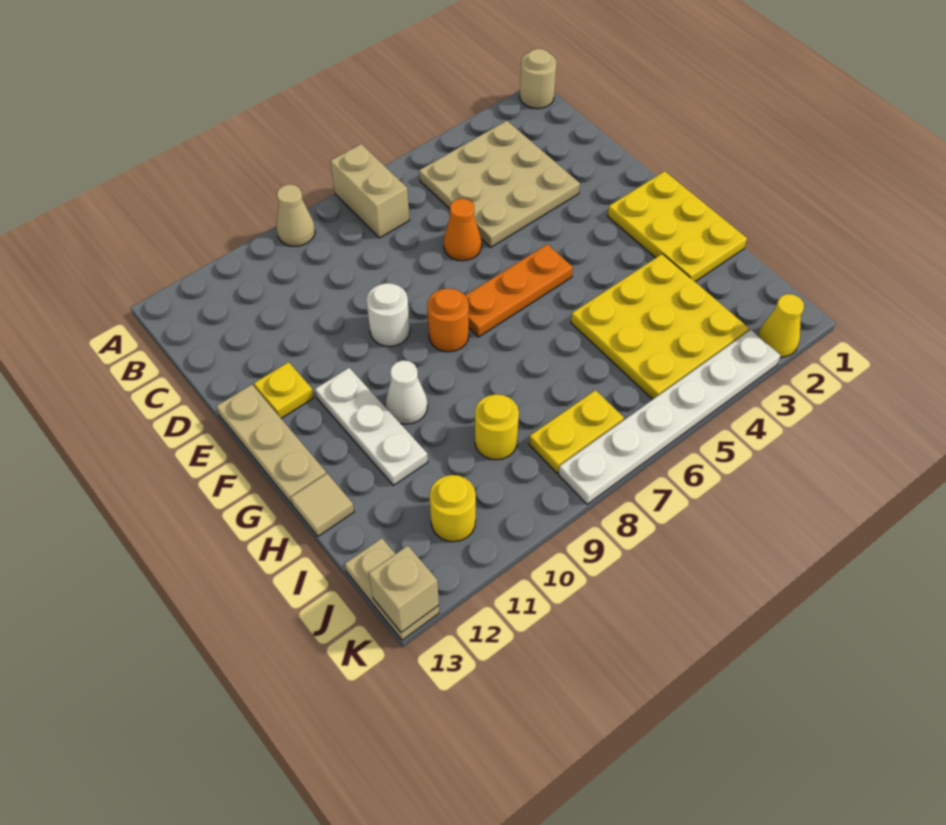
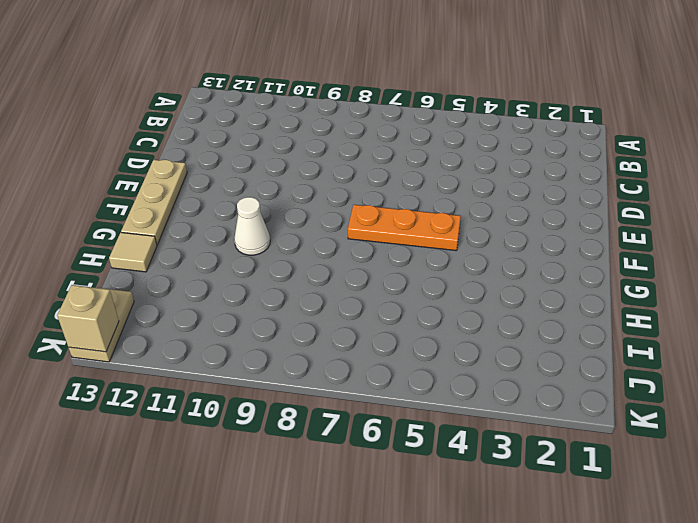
none -> tan round brick A1 level 1
none -> tan brick A7:B7 level 1
none -> tan cone A9 level 1

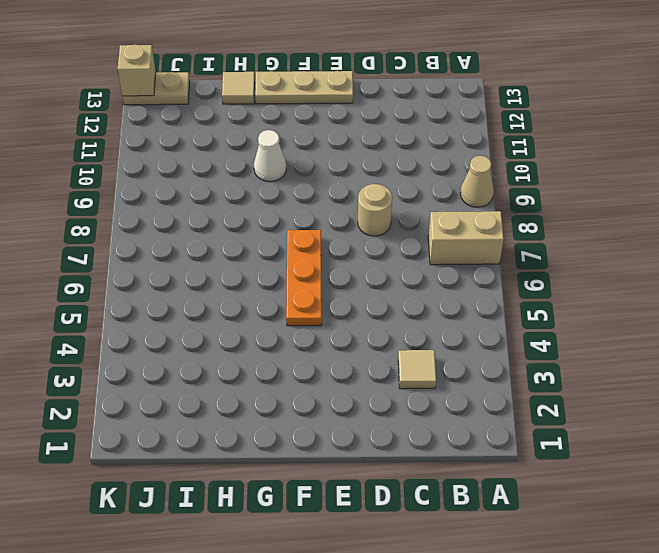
tan tile C3 level 1 -> tan plate B3:D5 level 1
tan round brick D8 level 1 -> tan round brick A1 level 1
none -> orange cone D6 level 1
none -> white round brick E9 level 1
none -> yellow plate E12 level 1

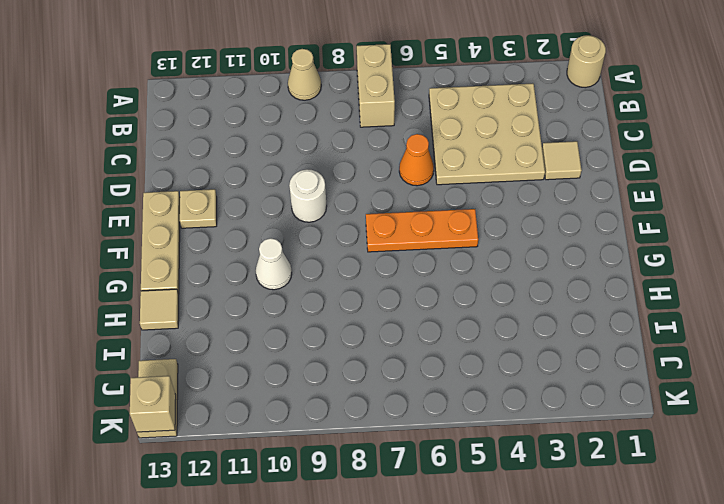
tan tile D2 level 1 -> none
tan plate E12 level 1 -> yellow plate E12 level 1
none -> yellow plate F1:H2 level 1
none -> orange round brick F8 level 1
none -> white plate F11:H11 level 1

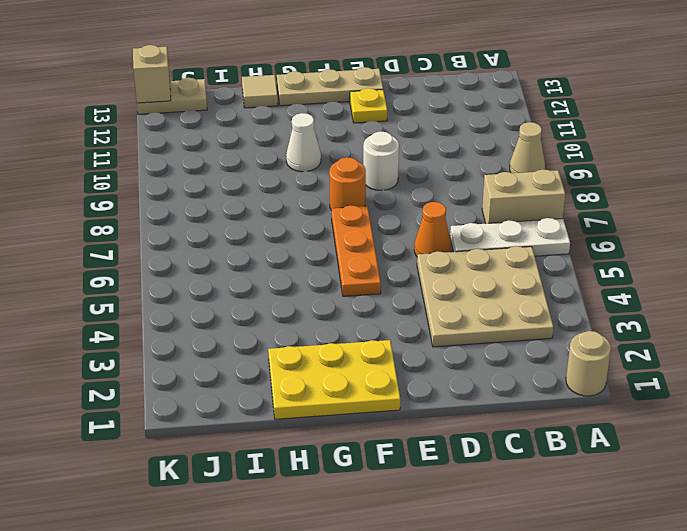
white plate A6:C6 level 1 -> white plate F11:H11 level 1
none -> yellow plate H3:J5 level 1
none -> yellow round brick I9 level 1
none -> yellow plate J7:J8 level 1

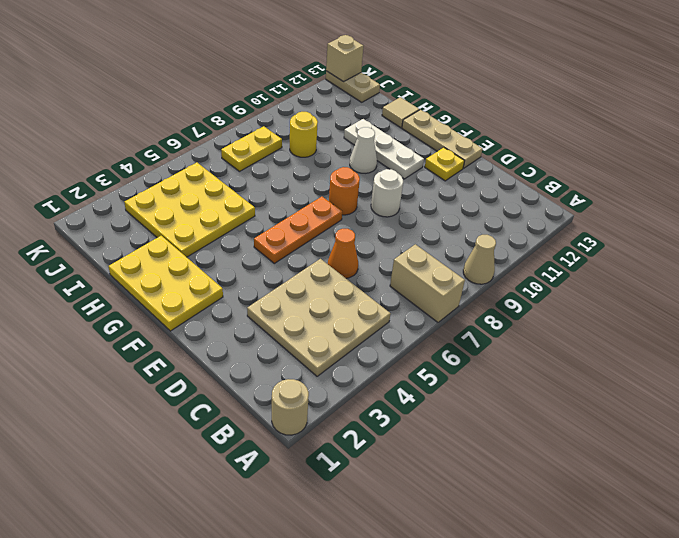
none -> yellow round brick J11 level 1
none -> yellow cone K2 level 1
none -> white plate K3:K8 level 1

